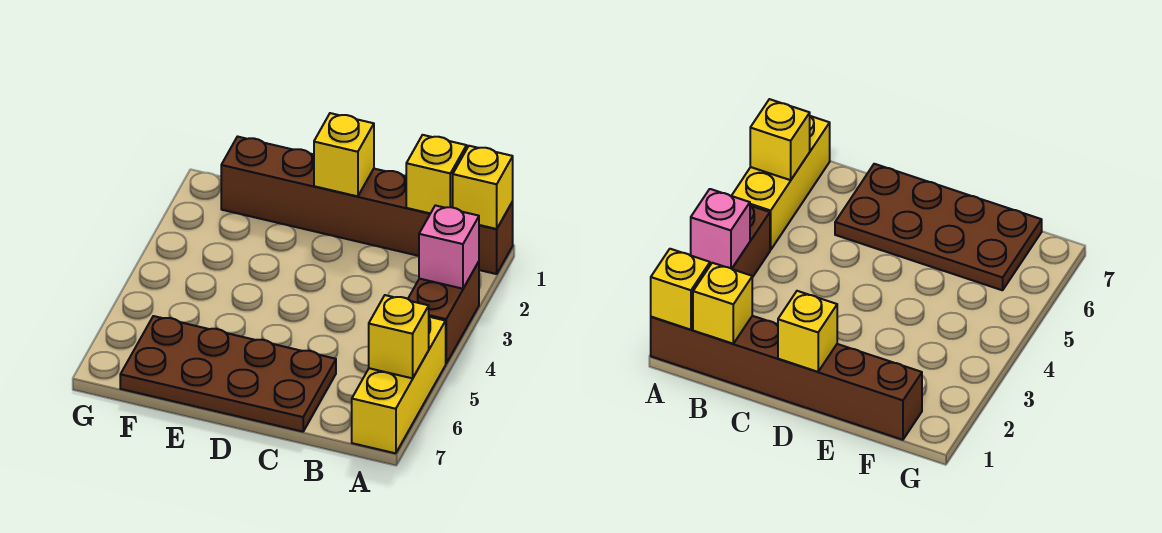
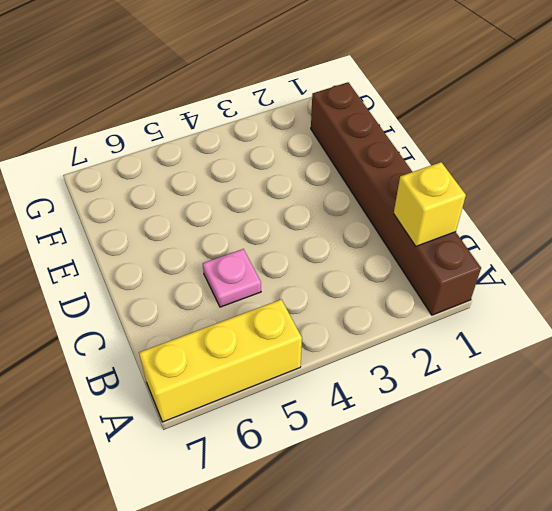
pink plate C5 level 1 -> none
none -> brown brick A3:A4 level 1
none -> brown plate C6:F7 level 1

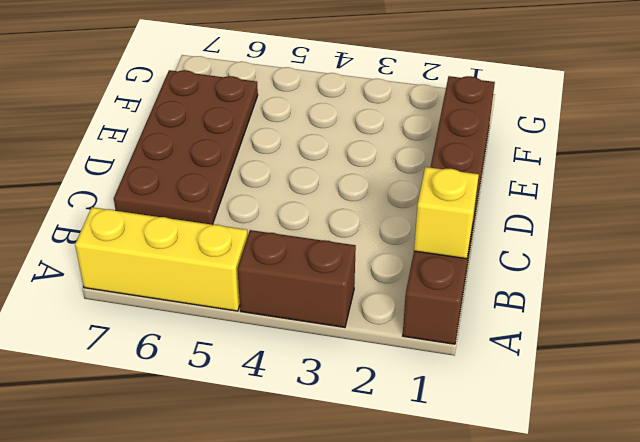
none -> yellow brick A1 level 2
none -> pink brick A3 level 2

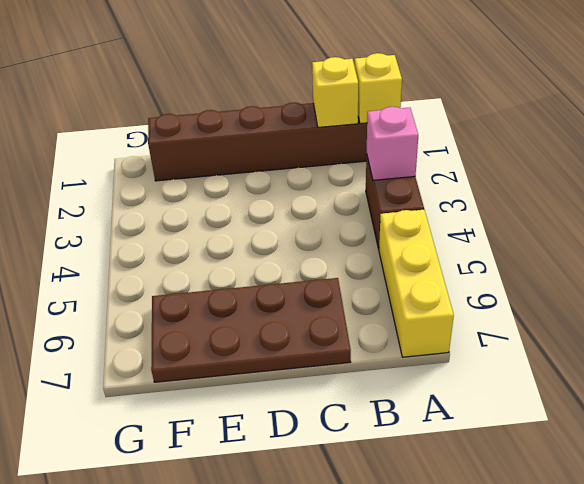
none -> yellow brick A6 level 2
none -> yellow brick D1 level 2

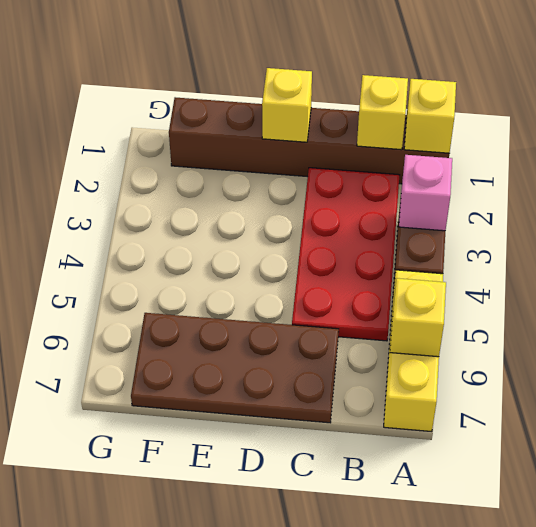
red plate B2:C5 level 1 -> none

